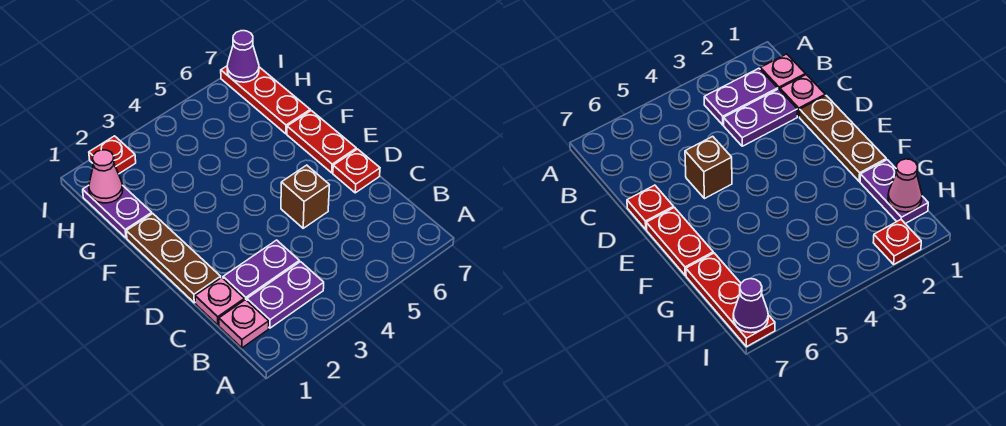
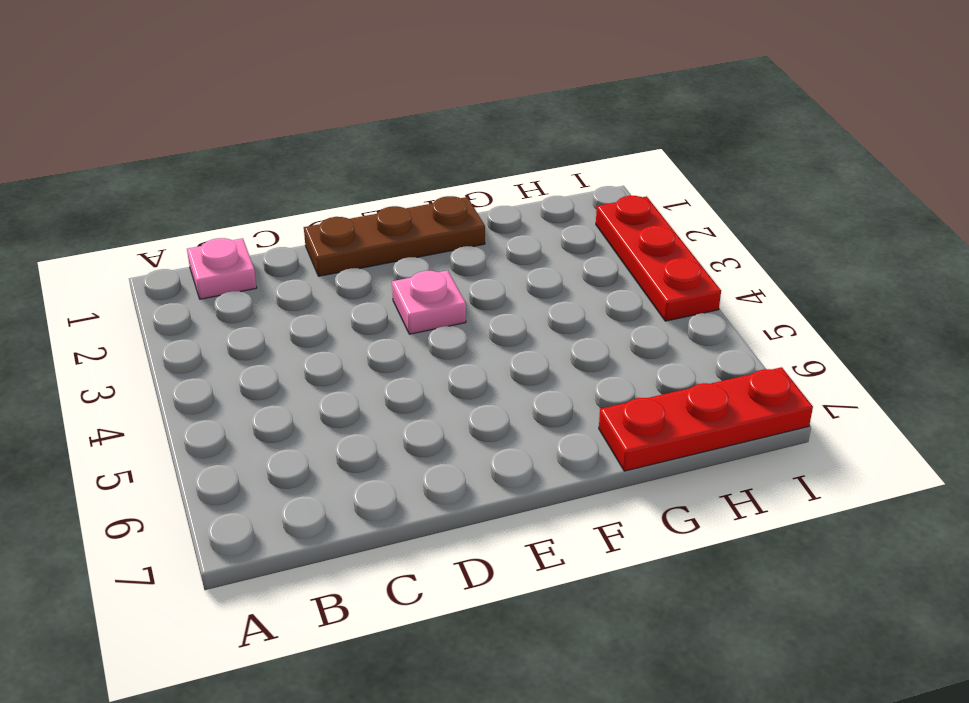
pink plate E3 level 1 -> pink plate C1 level 1
red plate I2:I4 level 1 -> red plate I2 level 1
none -> purple plate B2:B3 level 1
none -> purple plate C2:C3 level 1
none -> brown brick D5 level 1

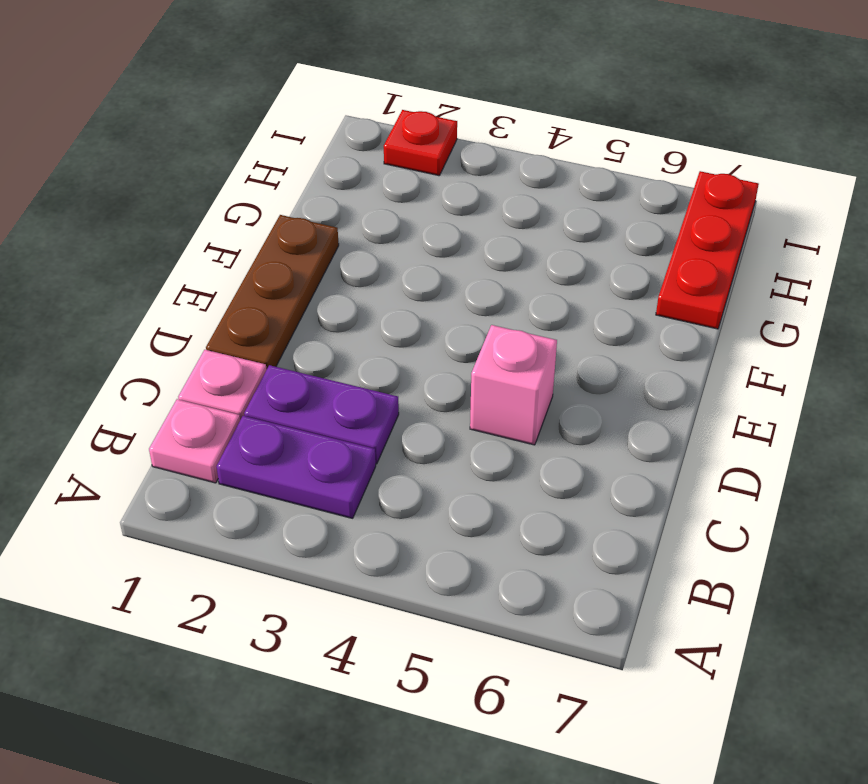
pink brick D5 level 1 -> brown brick D5 level 1
none -> red plate D7 level 1
none -> red plate E7:F7 level 1
none -> purple plate G1:H1 level 1

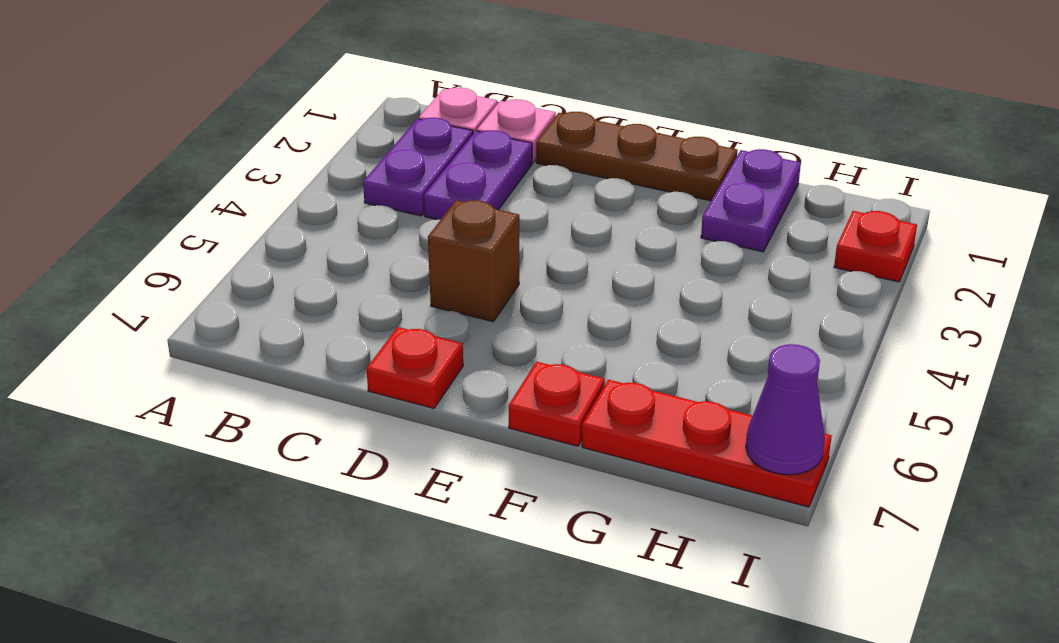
red plate F7 level 1 -> red plate E7:F7 level 1
purple plate G1:G2 level 1 -> purple plate G1:H1 level 1
none -> pink cone H1 level 2

